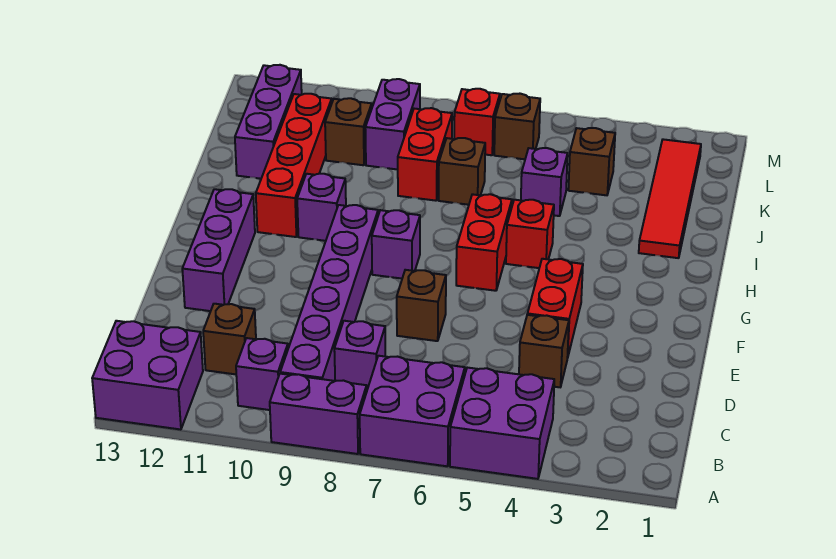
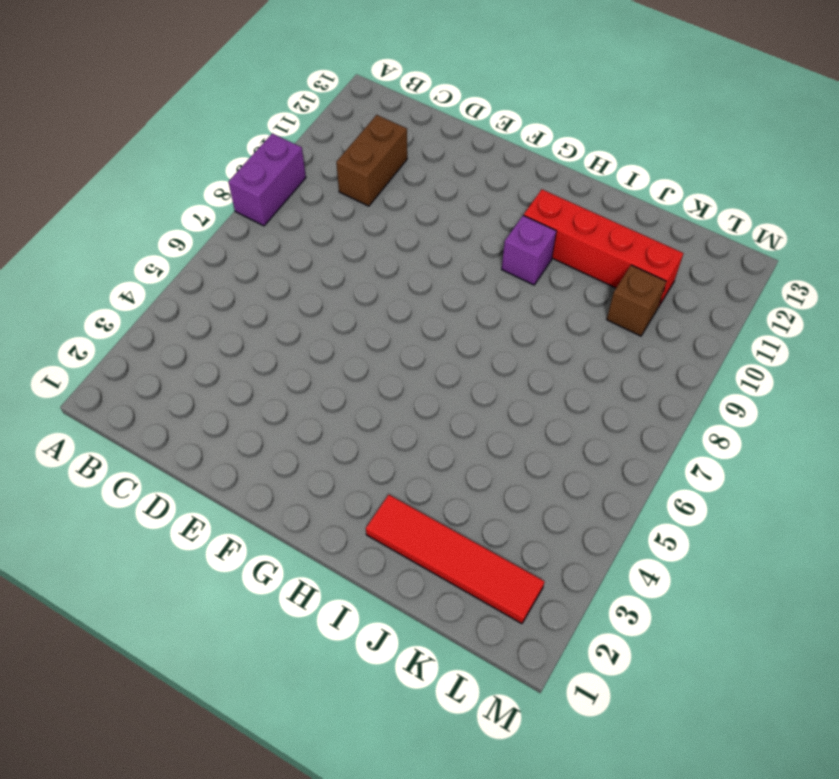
brown brick C10:C11 level 1 -> brown brick C11 level 1
none -> purple brick A4:B5 level 1
none -> purple brick A6:B7 level 1
none -> purple brick A12:B13 level 1

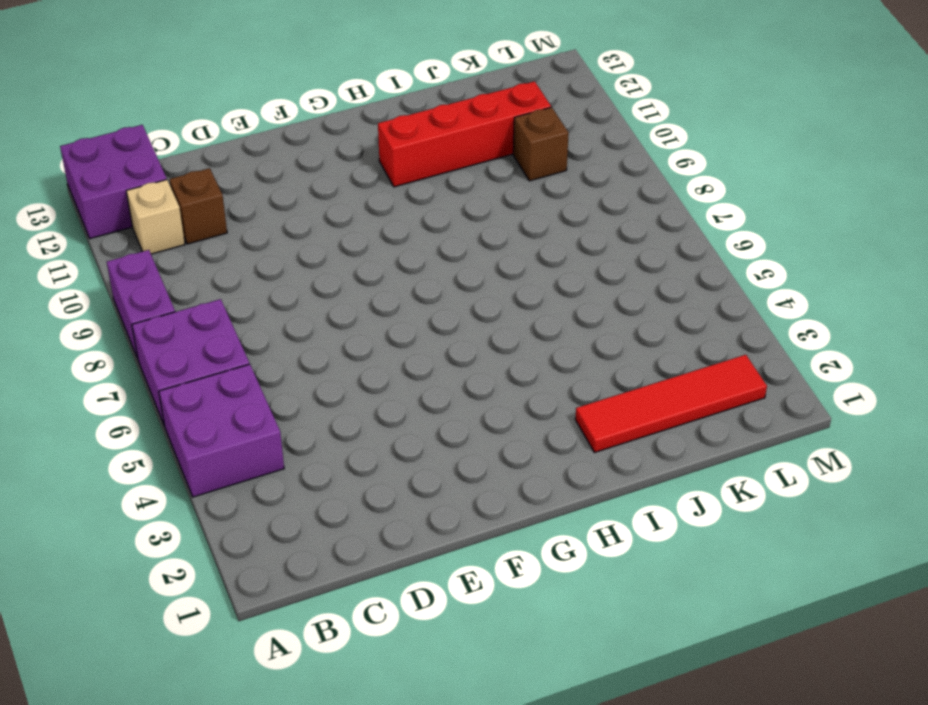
tan brick B11 level 1 -> none
none -> purple brick B9:G9 level 1
none -> purple brick B10 level 1
none -> purple brick C8 level 1

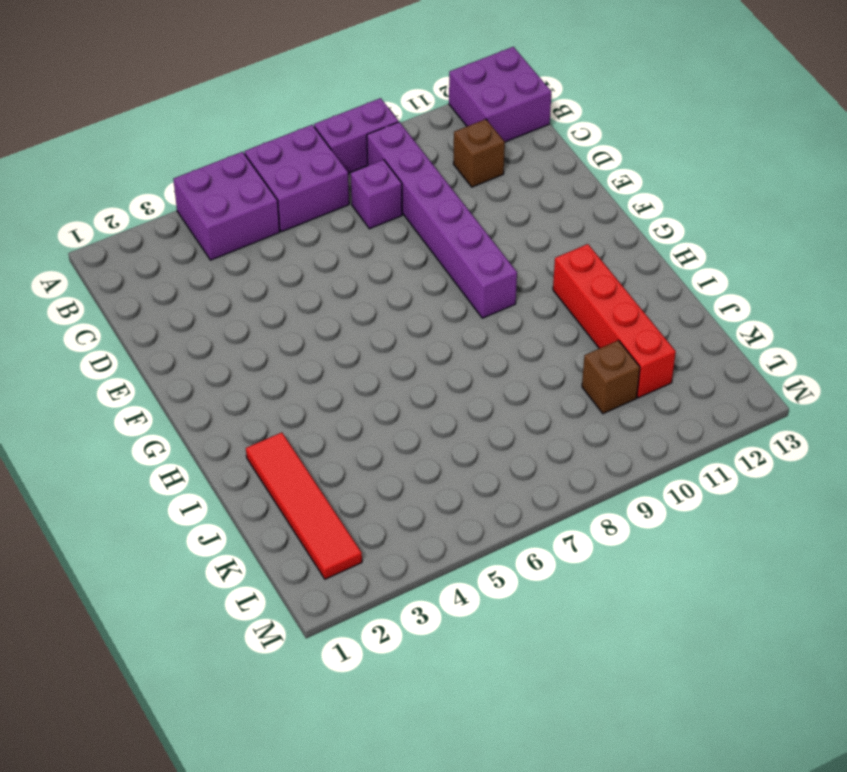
none -> purple brick B10 level 1
none -> brown brick D4 level 1
none -> red brick E4:F4 level 1

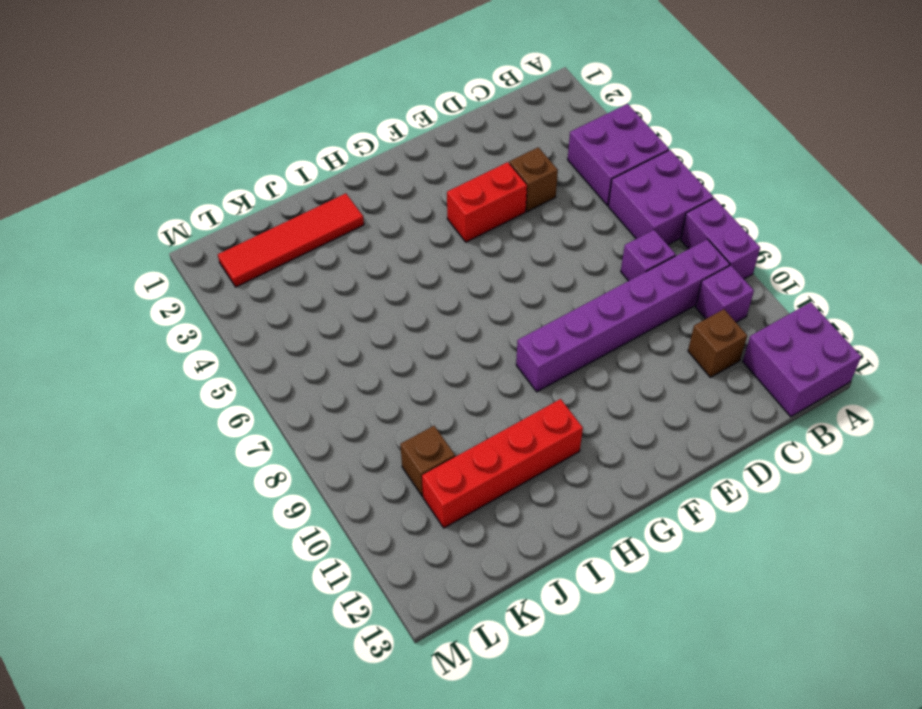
none -> brown brick E7 level 1
none -> purple brick E12:G12 level 1
none -> red brick G6:H6 level 1

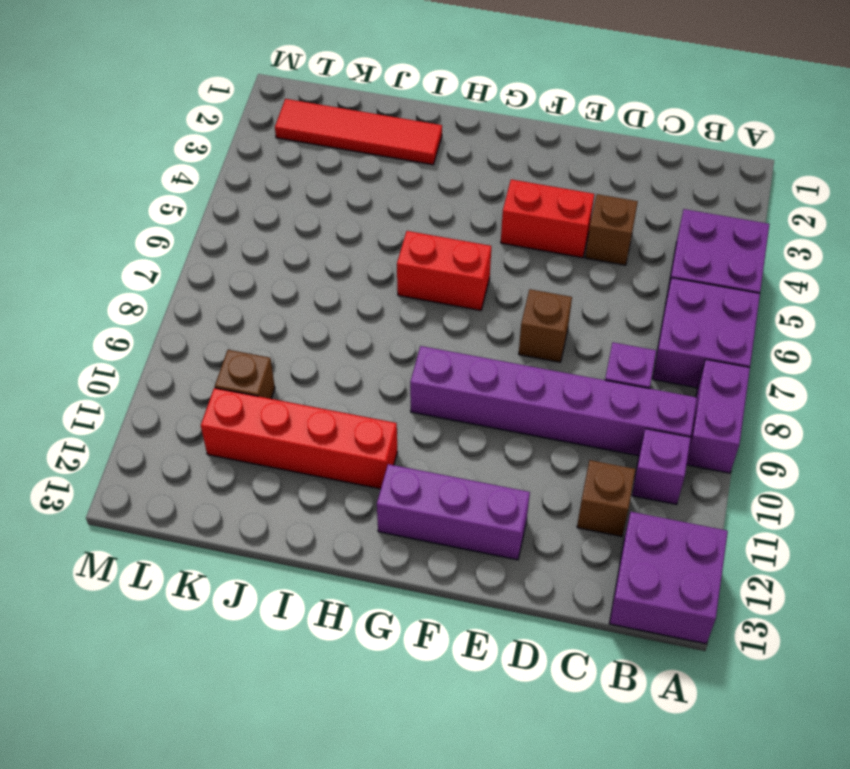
none -> purple brick G8 level 1
none -> red brick H5 level 1
none -> purple brick H10 level 1

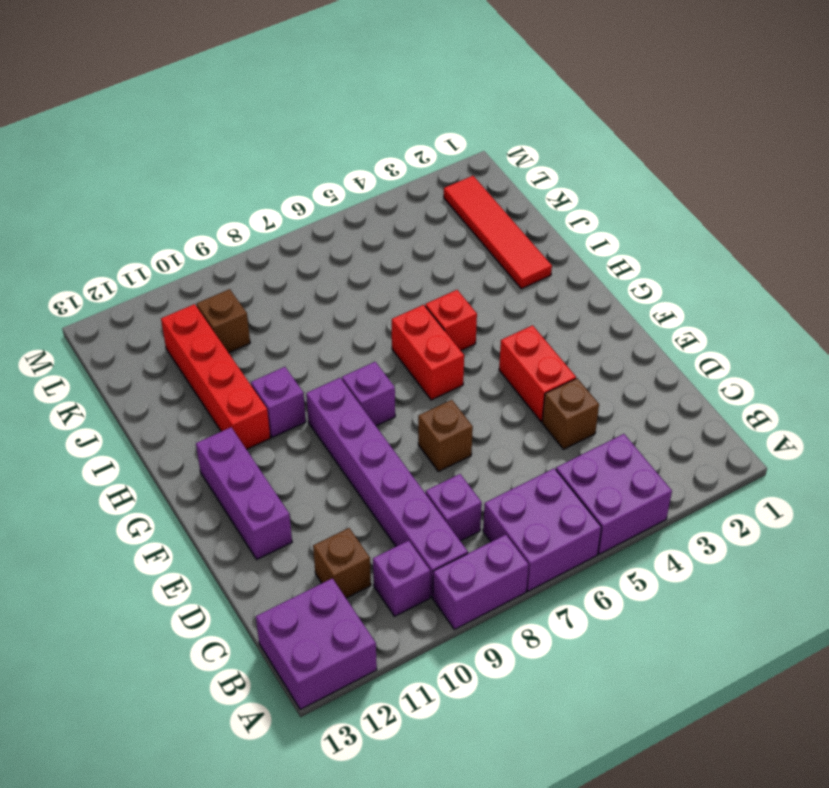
none -> purple brick J5 level 1
none -> brown brick J7 level 1
none -> red brick J8:K8 level 1

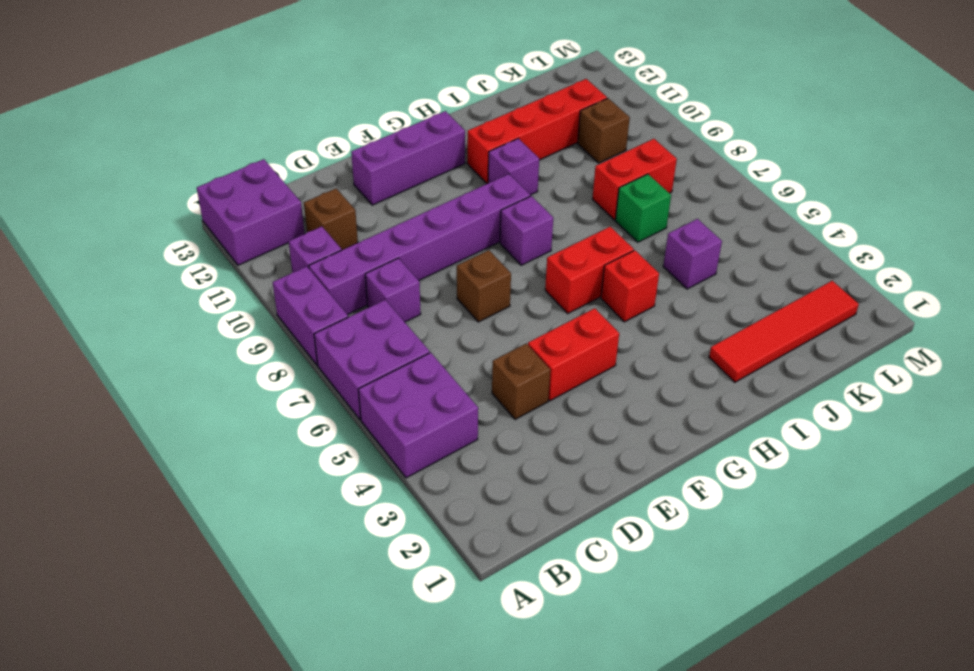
green brick J7 level 1 -> brown brick J7 level 1
none -> purple brick J12:L12 level 1
none -> brown brick K4 level 1
none -> purple brick K9:L9 level 1

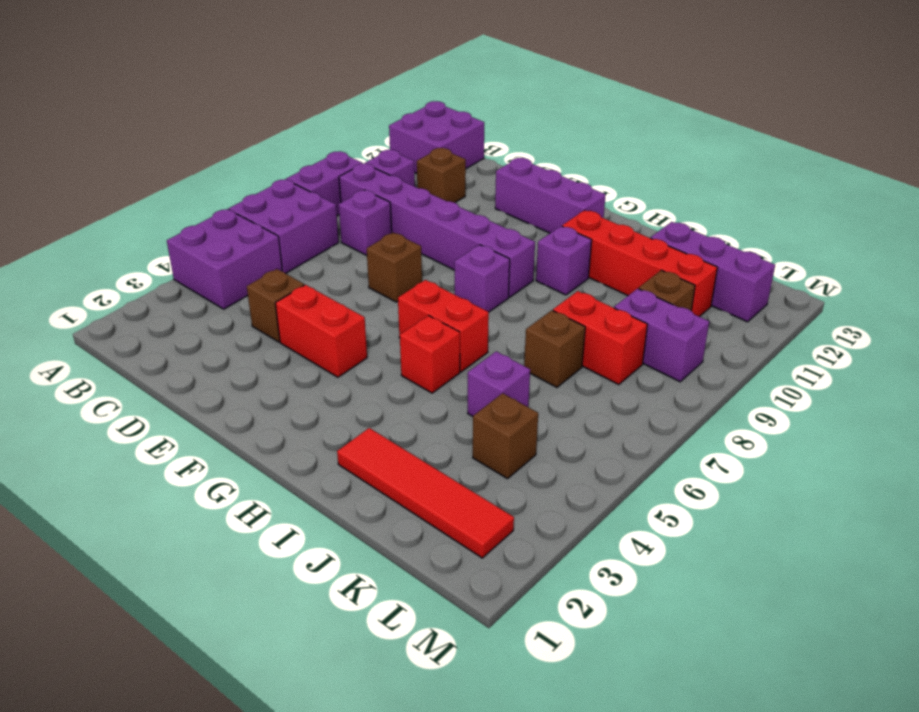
none -> brown brick L6 level 1
none -> red brick L7 level 1

